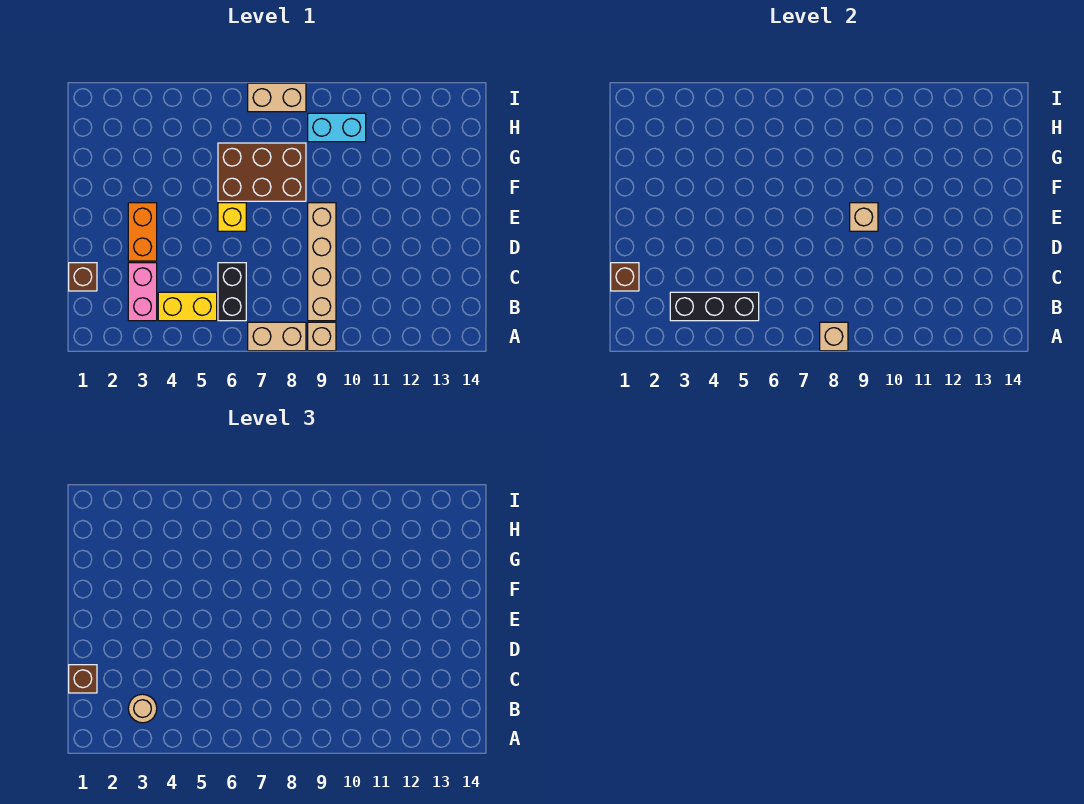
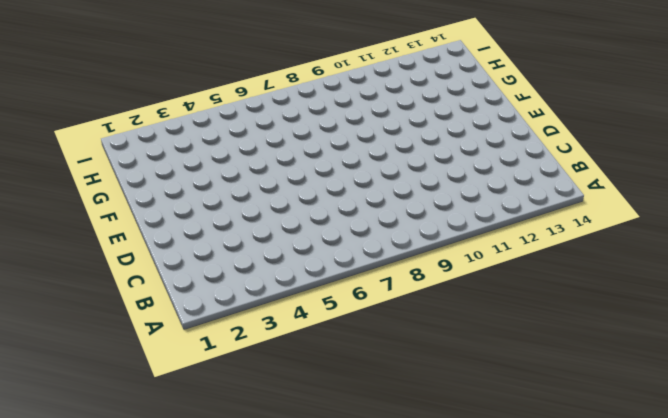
none -> tan brick A7:A8 level 1
none -> tan brick A9 level 1
none -> pink brick B3:C3 level 1

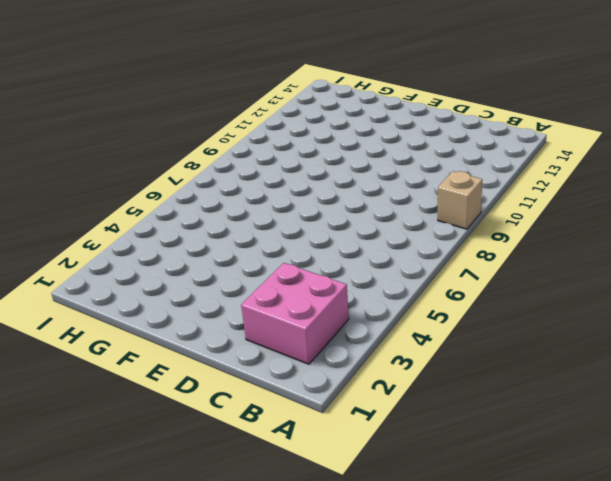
pink brick B2:C3 level 1 -> pink brick B3:C3 level 1
none -> tan brick A7:A8 level 1
none -> yellow brick B4:B5 level 1
none -> black brick B6:C6 level 1

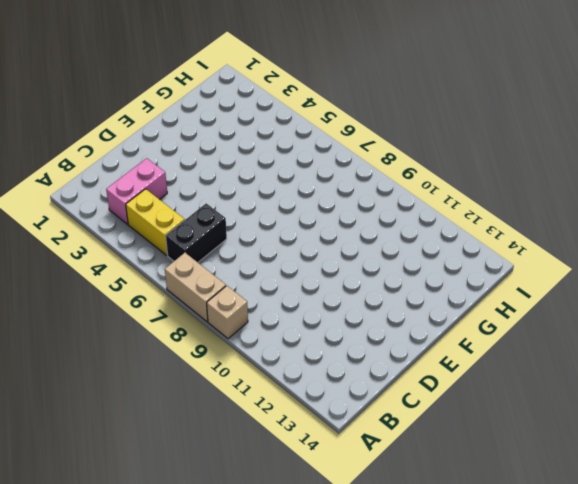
none -> tan brick B9:E9 level 1
none -> brown brick C1 level 1
none -> orange brick D3:E3 level 1

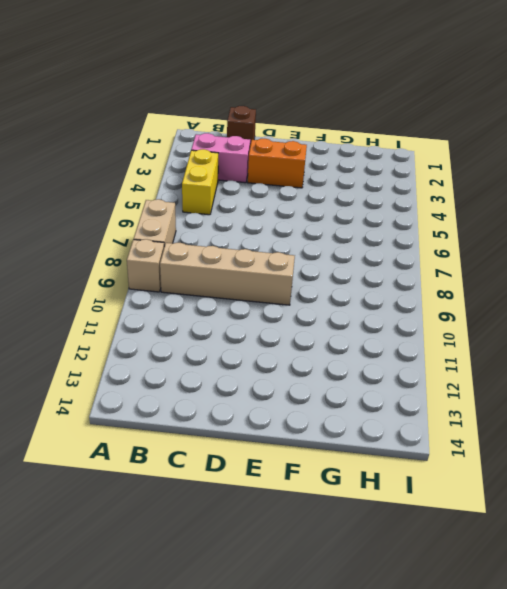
none -> black brick B6:C6 level 1
none -> yellow brick E6 level 1
none -> brown brick F6:G8 level 1

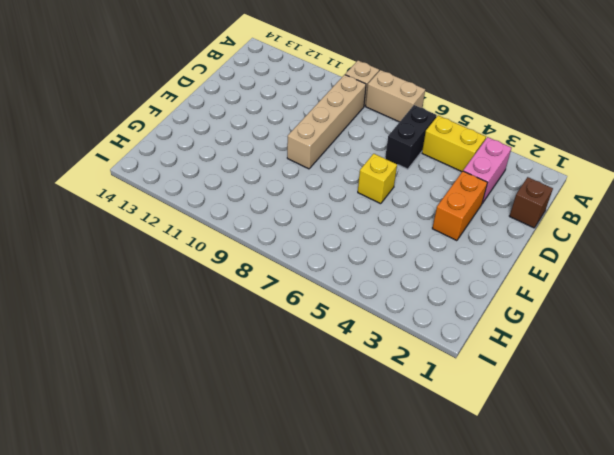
none -> brown brick F6:G8 level 1
none -> cyan brick H9:H10 level 1
none -> tan brick I7:I8 level 1

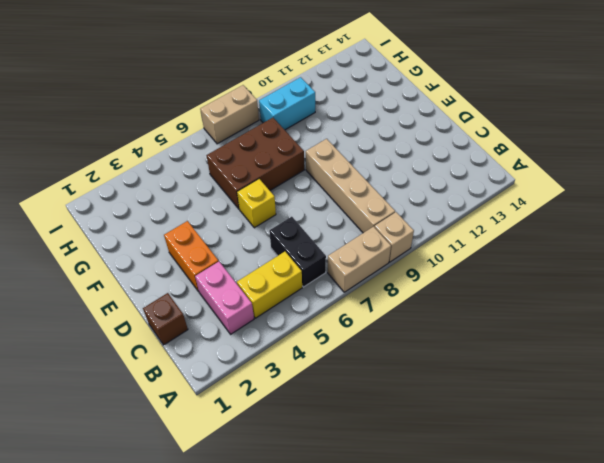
none -> tan brick A8 level 2
none -> black brick B3:B5 level 2
none -> brown brick C1 level 2

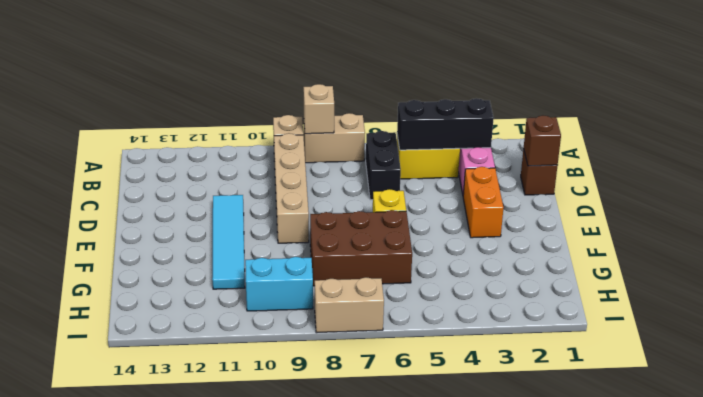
cyan tile D11:G11 level 1 -> none
none -> tan brick E9 level 2
none -> tan round brick B3 level 3
none -> brown brick C1 level 3

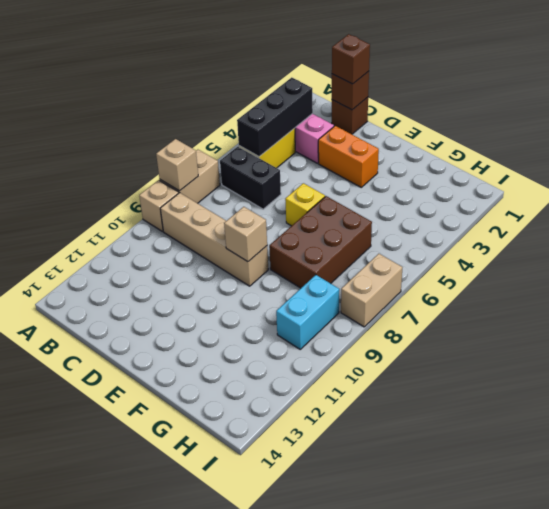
none -> tan round brick B3 level 3

